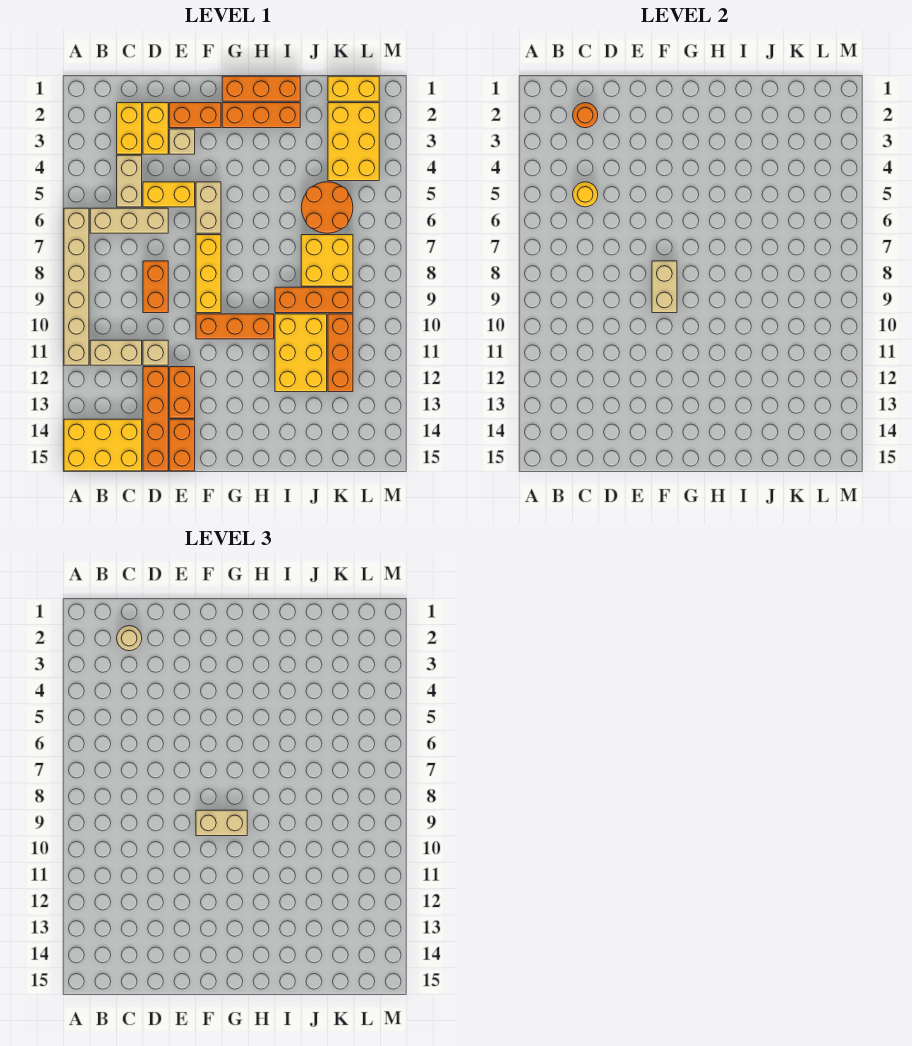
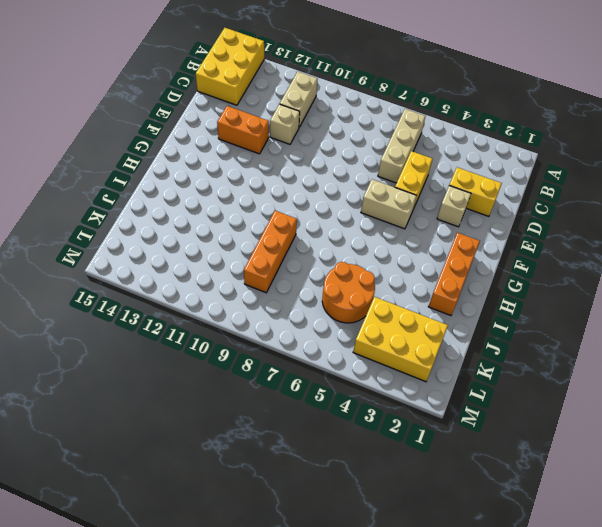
none -> tan brick A6:A11 level 1
none -> yellow brick C2:C3 level 1
none -> tan brick C4:C5 level 1
none -> orange brick D8:D9 level 1

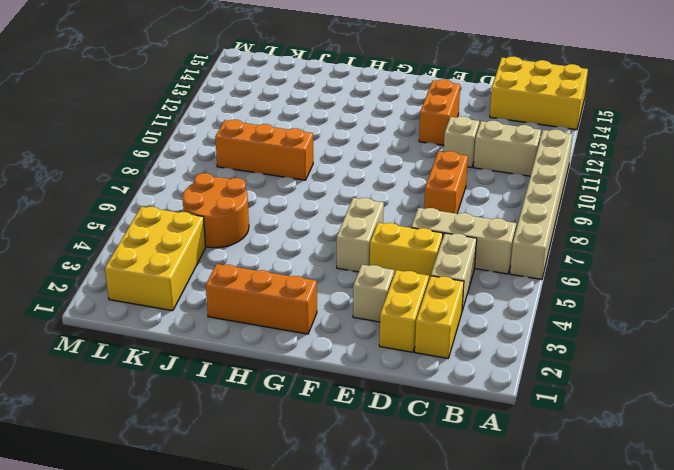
none -> orange brick D12:D15 level 1
none -> orange brick E2:F2 level 1
none -> orange brick E14:E15 level 1
none -> yellow brick F7:F9 level 1

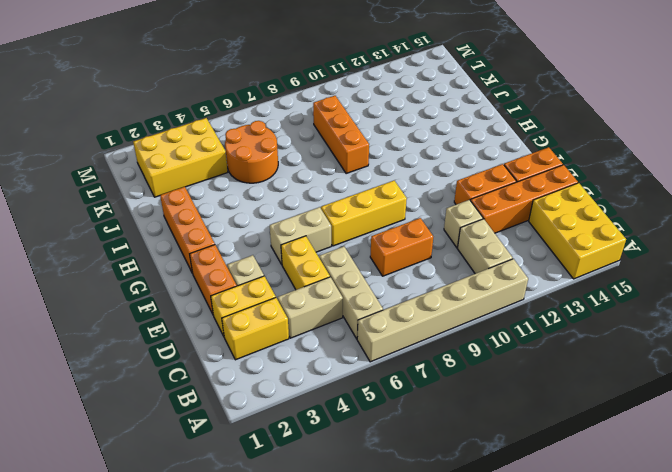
none -> orange brick F10:H10 level 1
none -> orange brick G1:I1 level 1
none -> yellow brick I10:J12 level 1
none -> yellow brick J7:K8 level 1

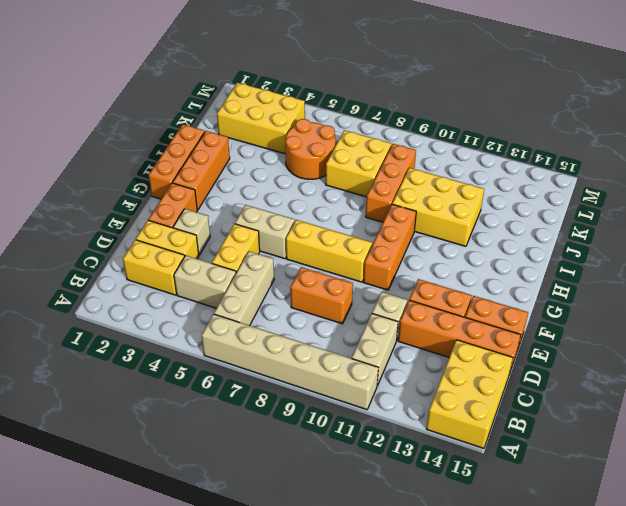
none -> yellow brick K1:L1 level 1
none -> orange brick K10:K12 level 1
none -> orange round brick C2 level 2
none -> yellow round brick C5 level 2

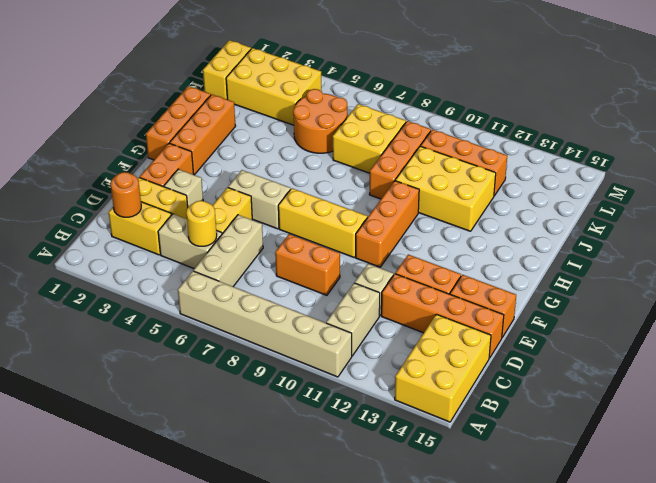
none -> tan brick F8:F9 level 2
none -> tan round brick C2 level 3
none -> tan brick F9:G9 level 3

